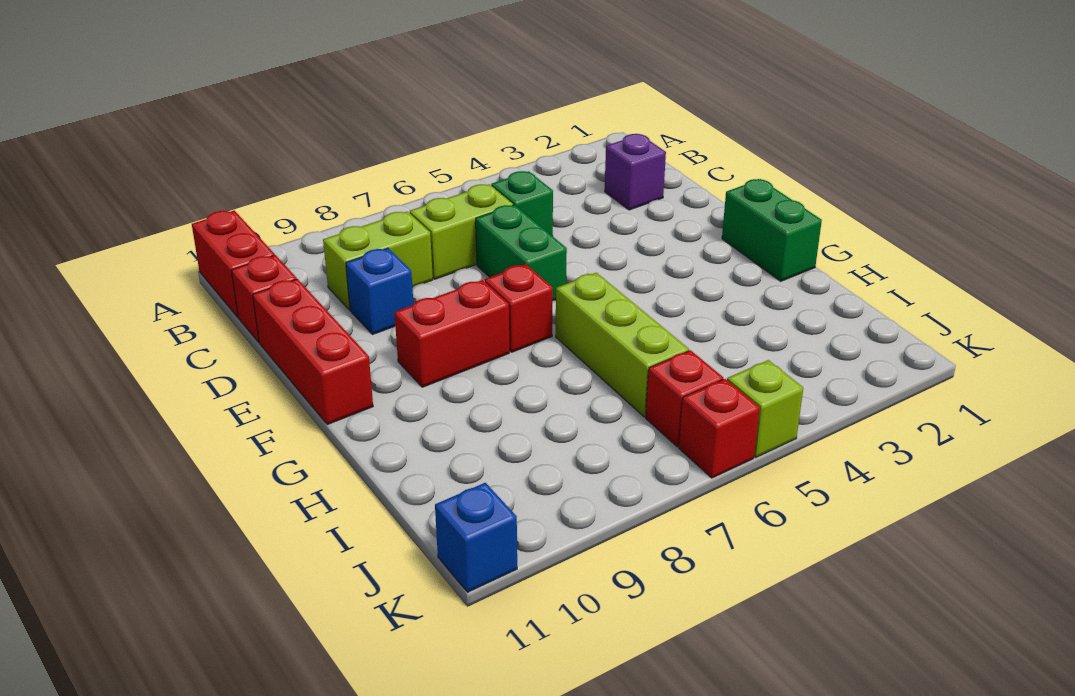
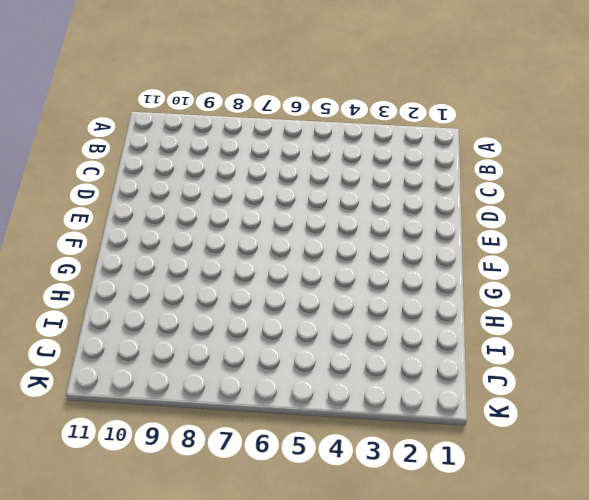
none -> red brick A11:B11 level 1
none -> purple brick C2 level 1
none -> green brick C5 level 1

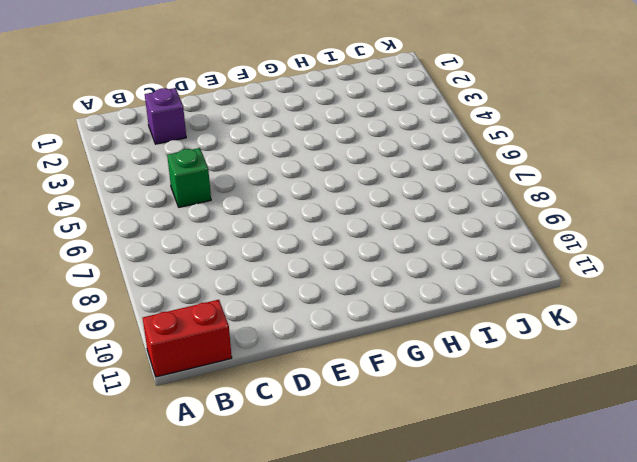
none -> lime brick C6:C7 level 1
none -> lime brick C8:C9 level 1
none -> red brick C11 level 1

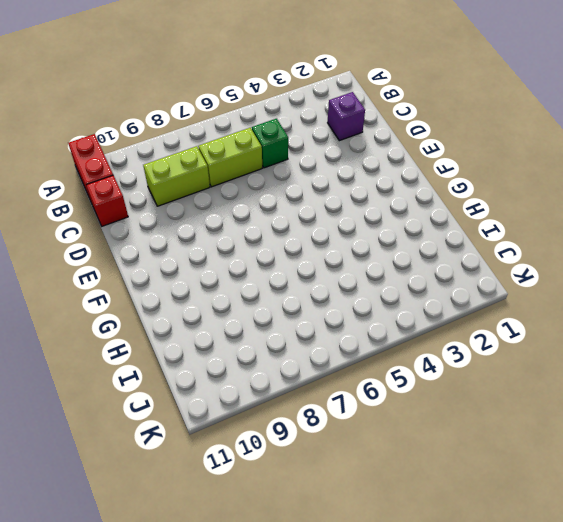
none -> green brick D6:E6 level 1
none -> blue brick D9 level 1
none -> red brick D11:F11 level 1

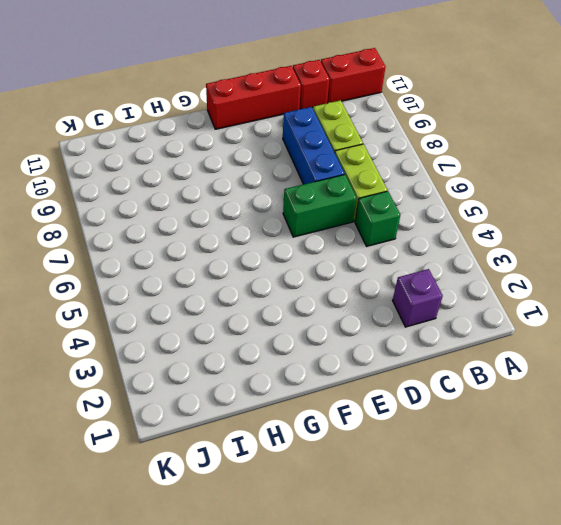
blue brick D7:D9 level 1 -> blue brick D9 level 1
none -> green brick F1:G1 level 1
none -> red brick F7 level 1
none -> red brick F8:F9 level 1

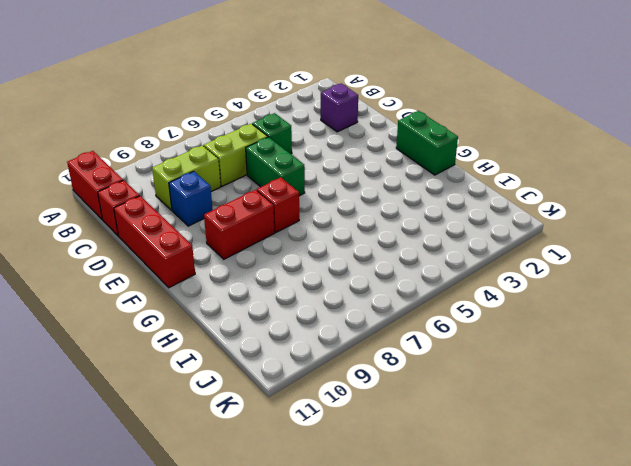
none -> lime brick G6:I6 level 1
none -> red brick J6 level 1
none -> lime brick K5 level 1

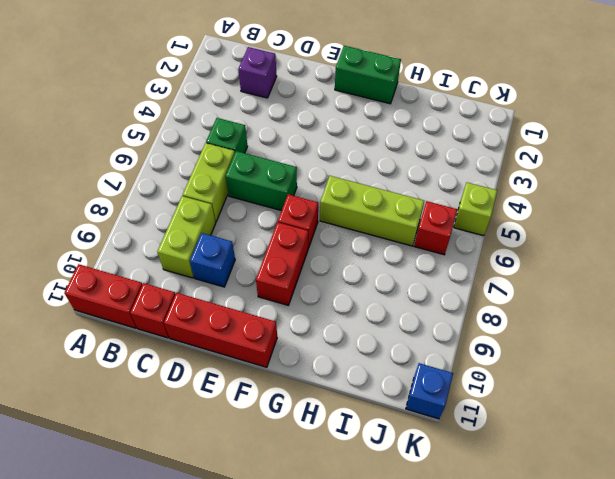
none -> red brick K6 level 1

